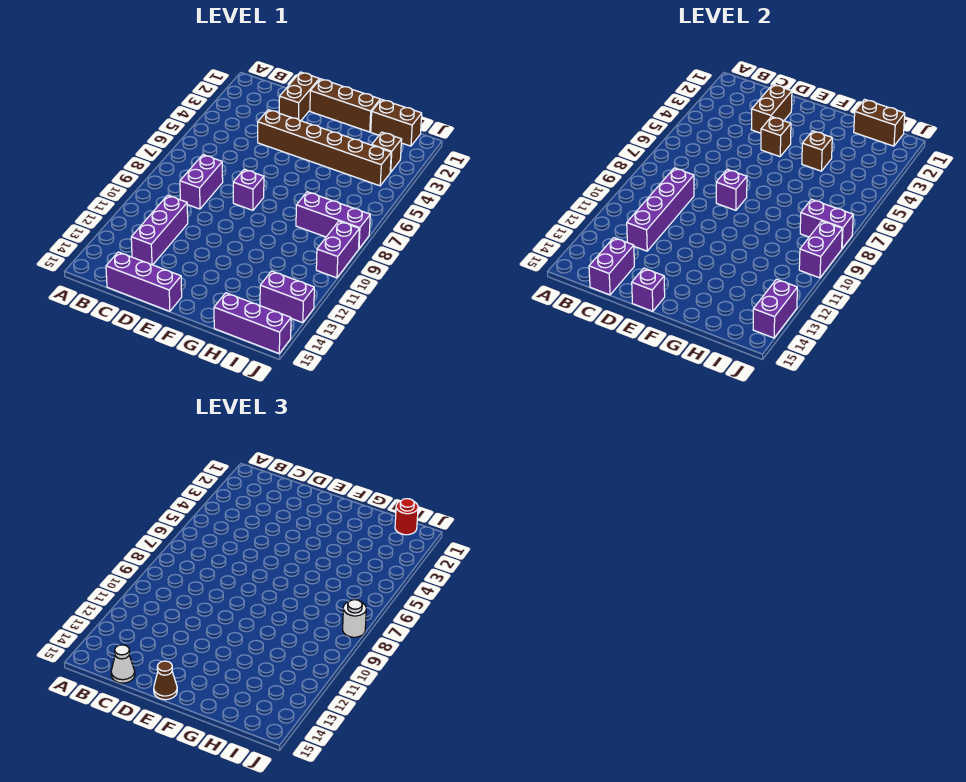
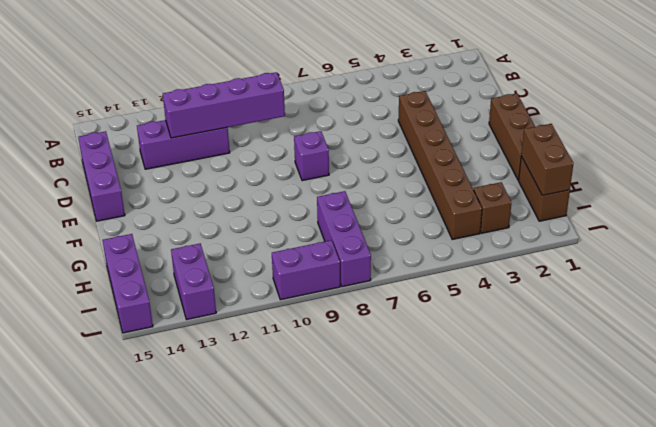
none -> purple brick C8:C9 level 1
none -> brown brick D1:D2 level 1
none -> purple brick C14:C15 level 2

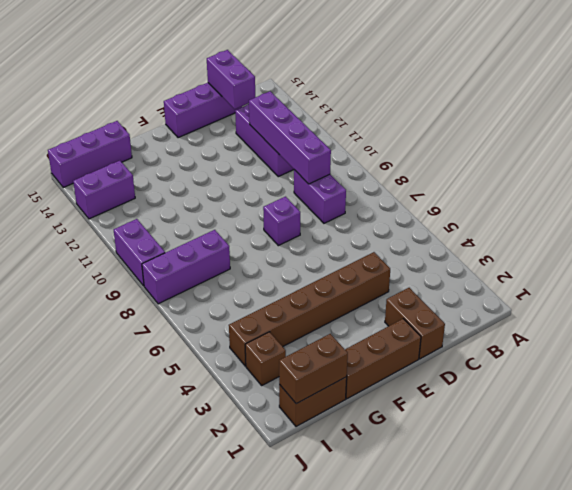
none -> brown brick D2:D3 level 2
none -> brown brick E4 level 2
none -> purple brick E8 level 2

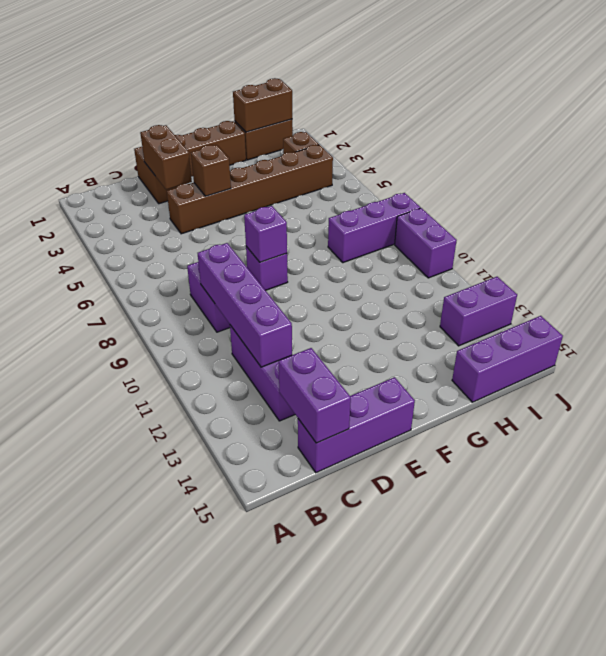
none -> purple brick E15 level 2
none -> brown brick G4 level 2
none -> purple brick I8:J8 level 2

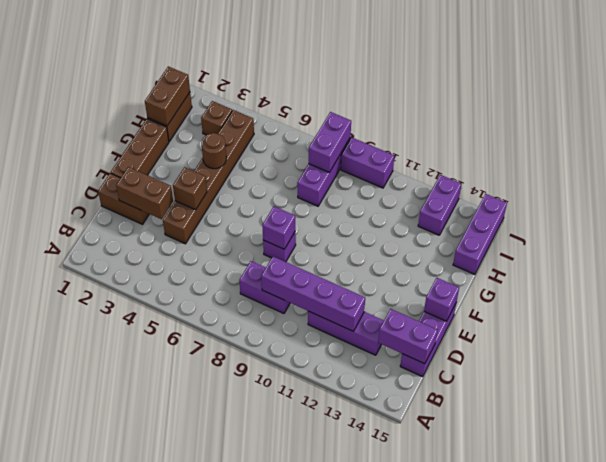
brown round brick G4 level 2 -> brown brick G4 level 2
none -> purple brick J9:J10 level 2
none -> purple brick J13:J14 level 2
none -> white cone C15 level 3

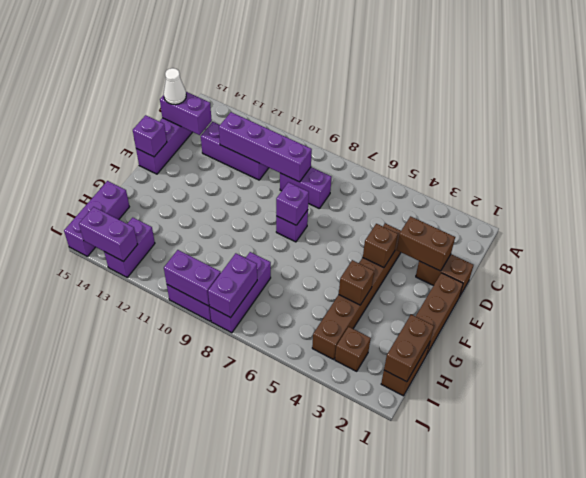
none -> brown cone E15 level 3
none -> red round brick I1 level 3
none -> white round brick J8 level 3

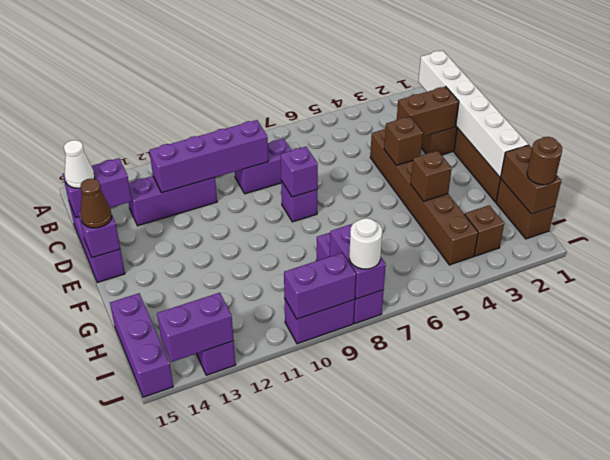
white brick B1:G1 level 2 -> none
brown round brick I1 level 3 -> red round brick I1 level 3

